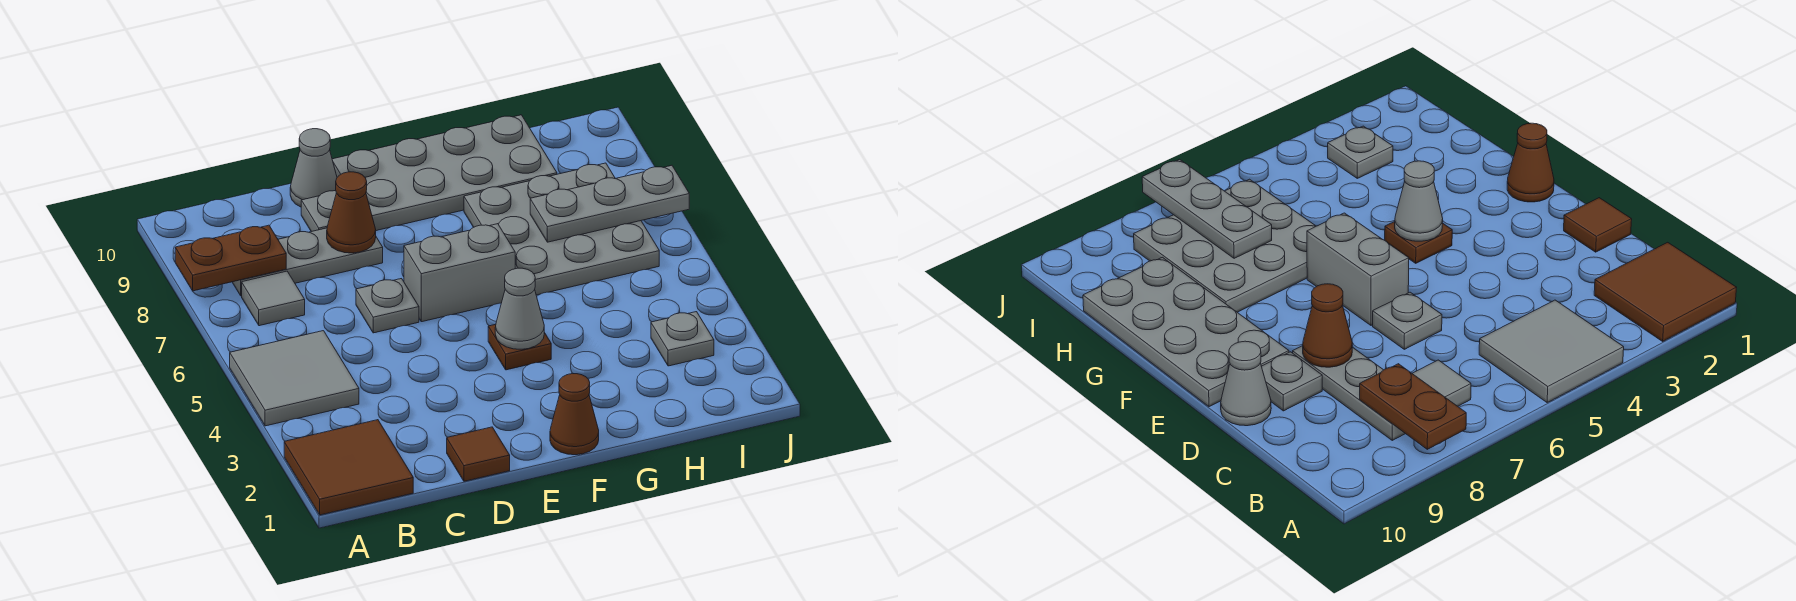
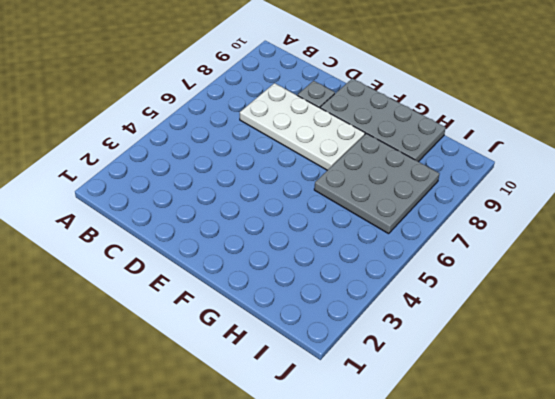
white plate C7:F8 level 1 -> grey plate B8:D8 level 1
none -> brown tile A1:B2 level 1
none -> grey tile A4:B5 level 1
none -> grey tile B7 level 1

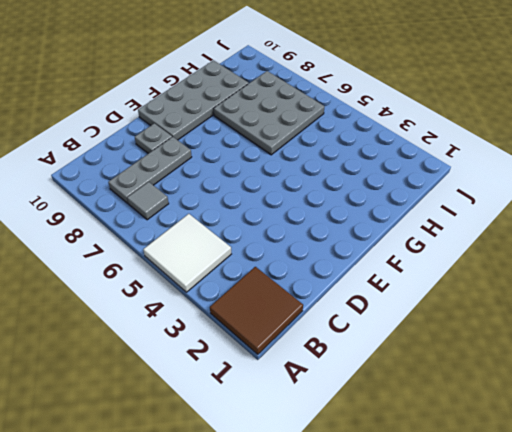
white tile A4:B5 level 1 -> grey tile A4:B5 level 1
none -> brown tile D1 level 1
none -> grey plate D6 level 1
none -> grey cone D10 level 1

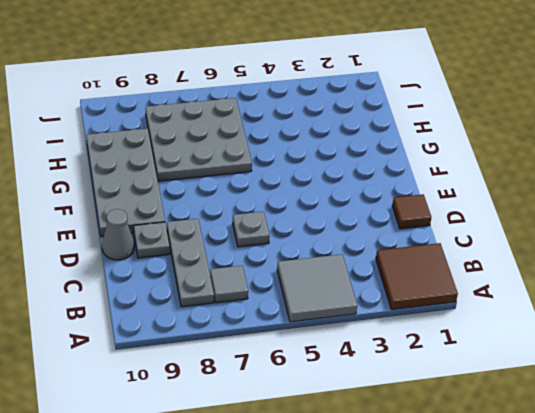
none -> grey brick E6:F6 level 1
none -> brown cone F1 level 1
none -> brown plate F4 level 1

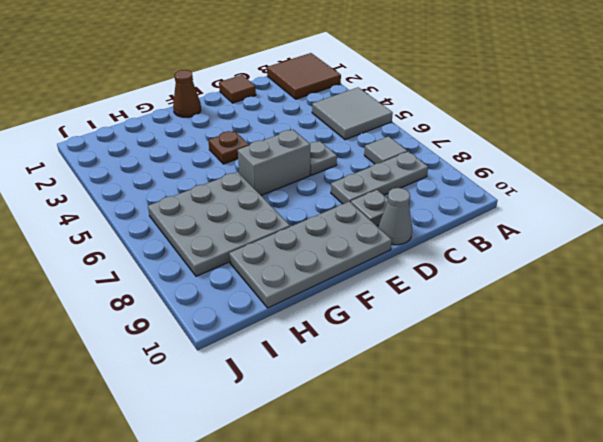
none -> grey plate I3 level 1
none -> brown plate A8:B8 level 2
none -> brown cone D8 level 2

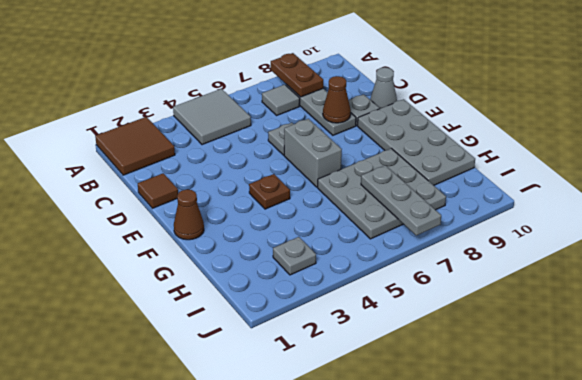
none -> grey cone F4 level 2

